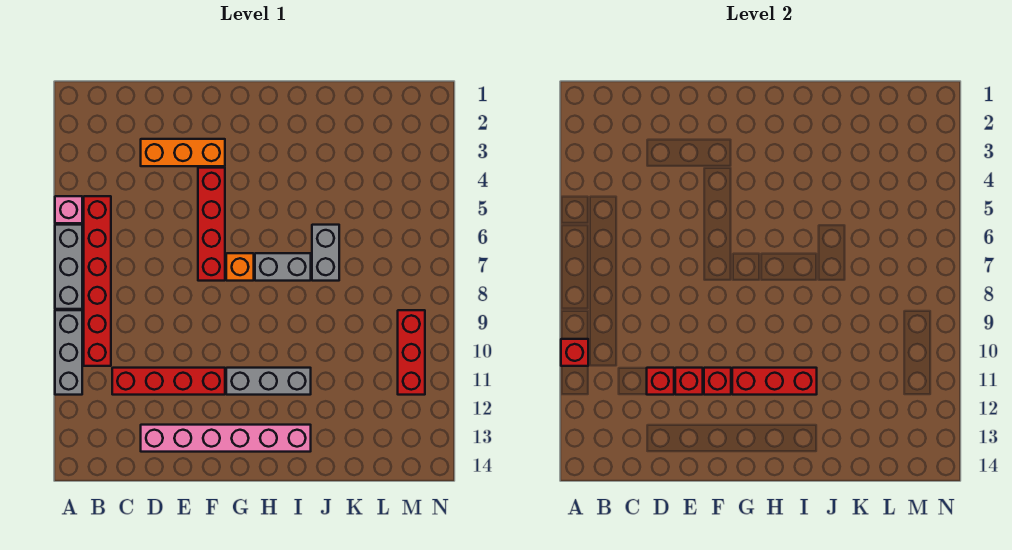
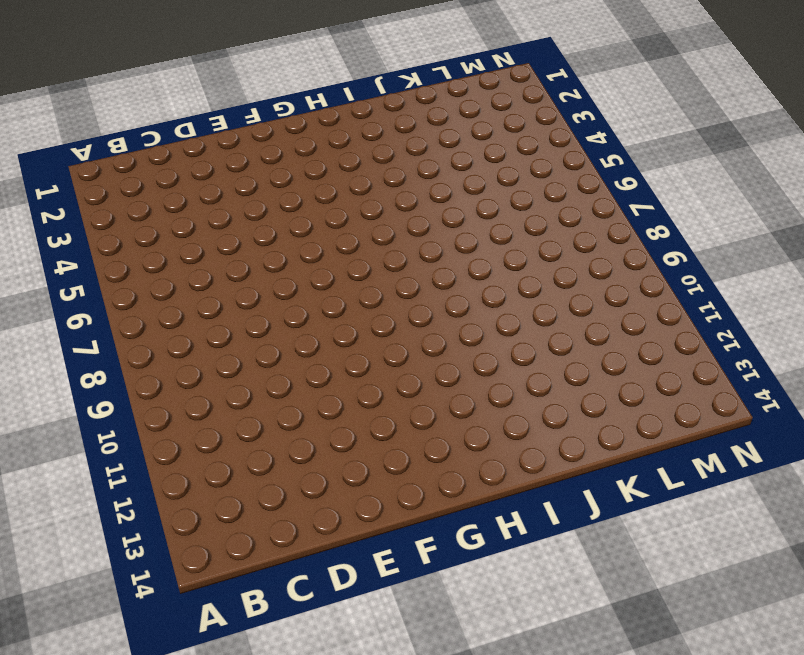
none -> pink brick A5 level 1
none -> grey brick A6:A8 level 1
none -> grey brick A9:A11 level 1

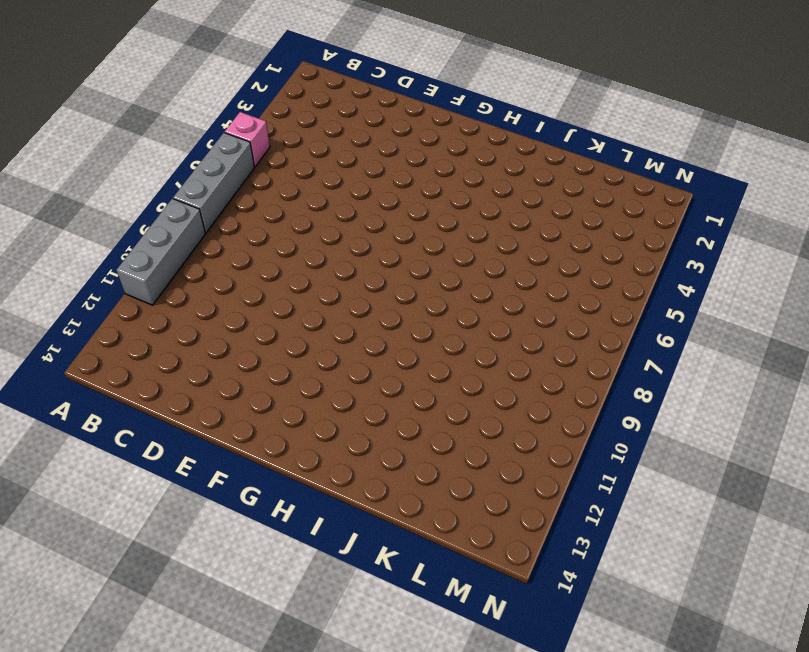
none -> red brick B5:B10 level 1
none -> red brick C11:F11 level 1
none -> orange brick D3:F3 level 1

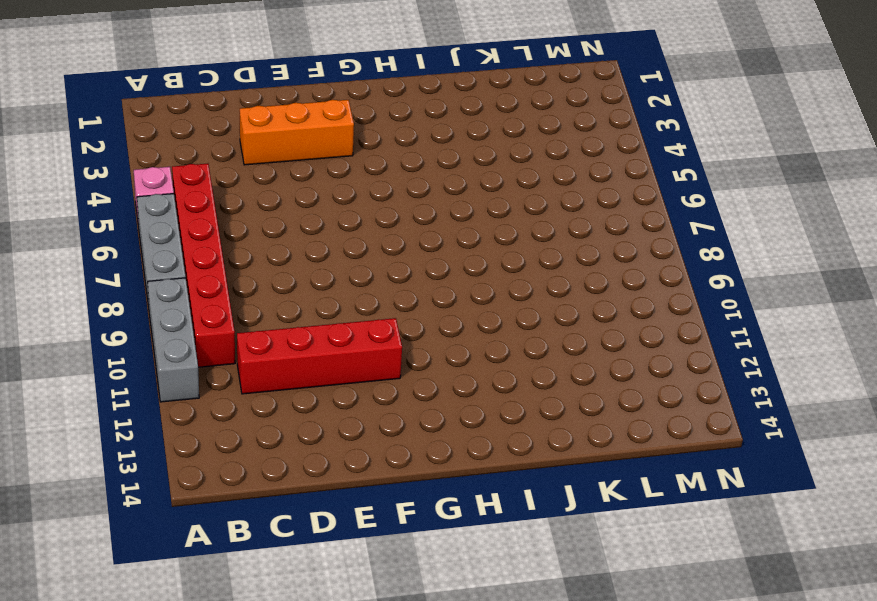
none -> pink brick D13:I13 level 1
none -> red brick F4:F7 level 1
none -> orange brick G7 level 1

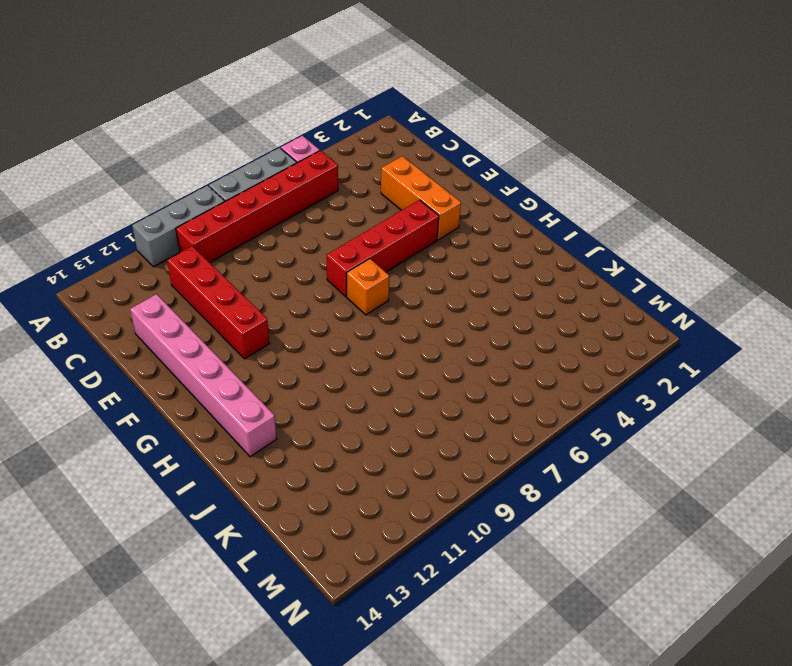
none -> grey brick G11:I11 level 1
none -> grey brick H7:I7 level 1
none -> grey brick J6:J7 level 1

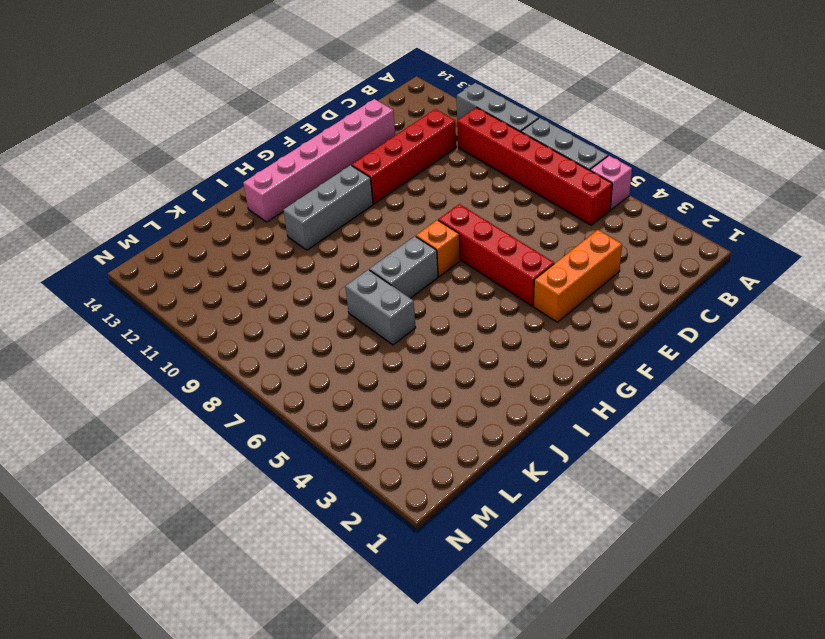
none -> red brick M9:M11 level 1
none -> red brick A10 level 2
none -> red brick D11 level 2

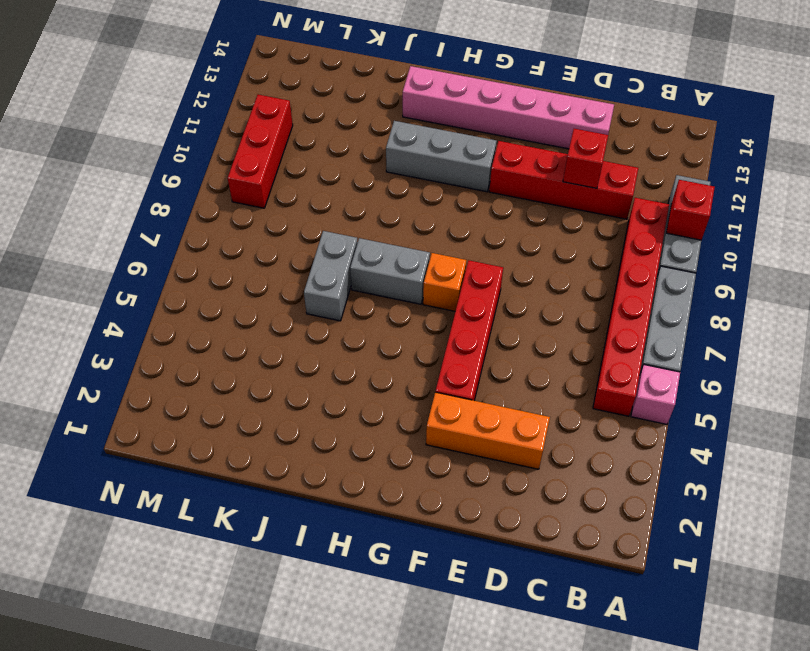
none -> red brick E11 level 2
none -> red brick F11 level 2
none -> red brick G11:I11 level 2

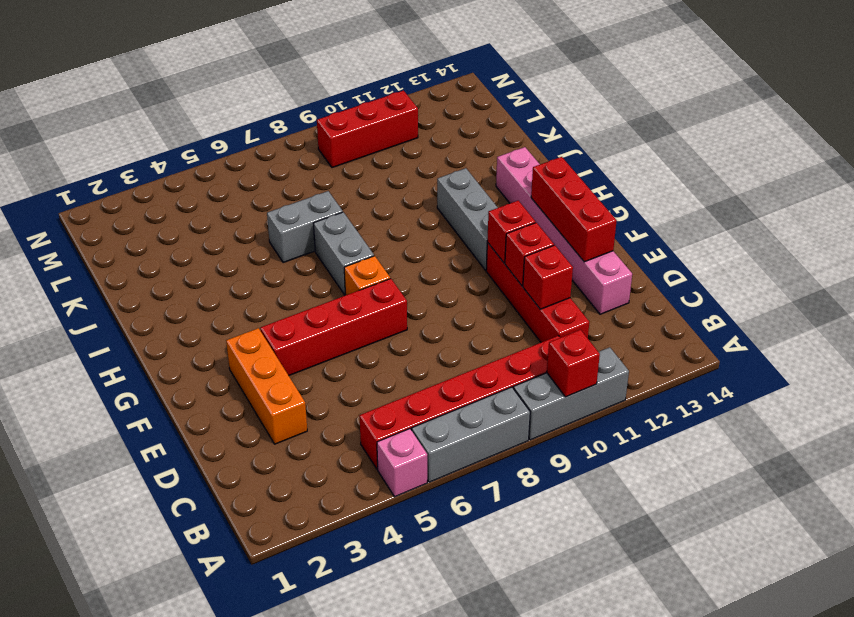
red brick E13:G13 level 2 -> red brick G11:I11 level 2

